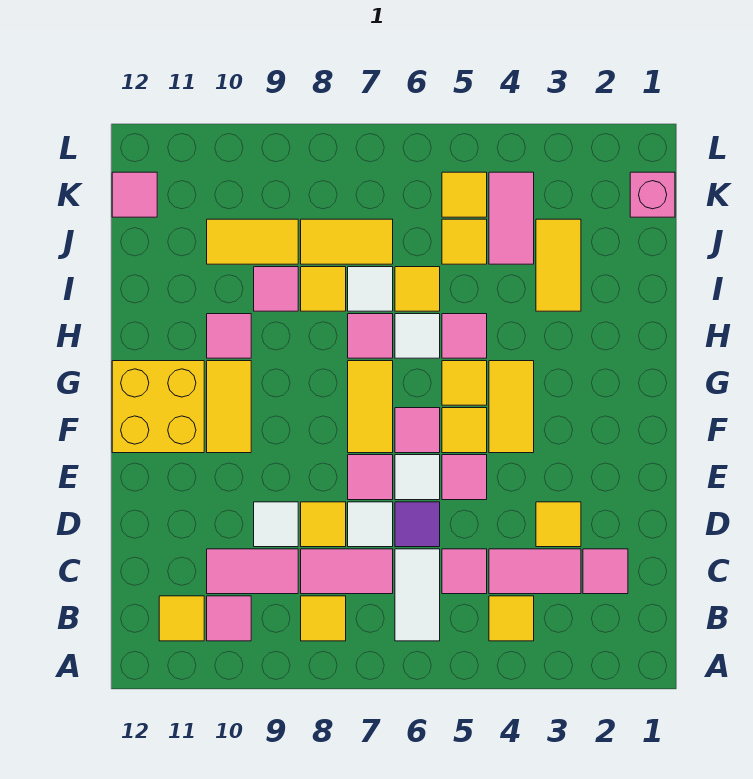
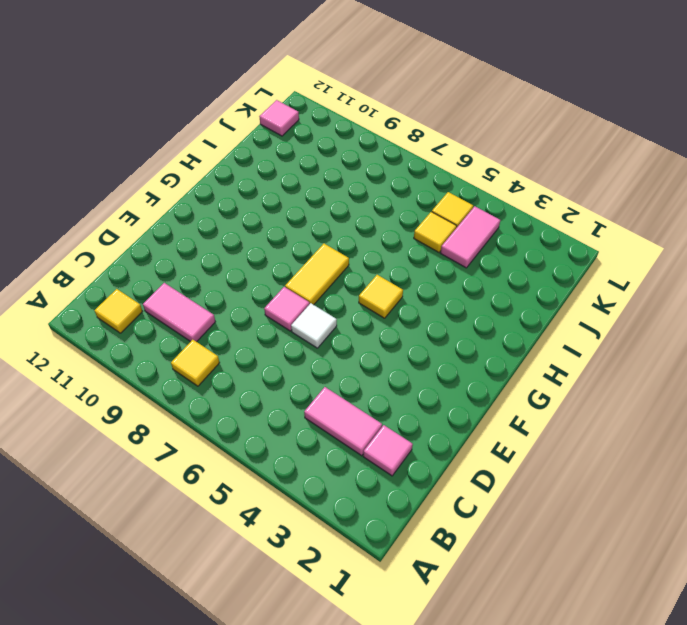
none -> yellow tile B4 level 1
none -> white tile B6:C6 level 1
none -> pink tile B10 level 1
none -> pink tile C5 level 1

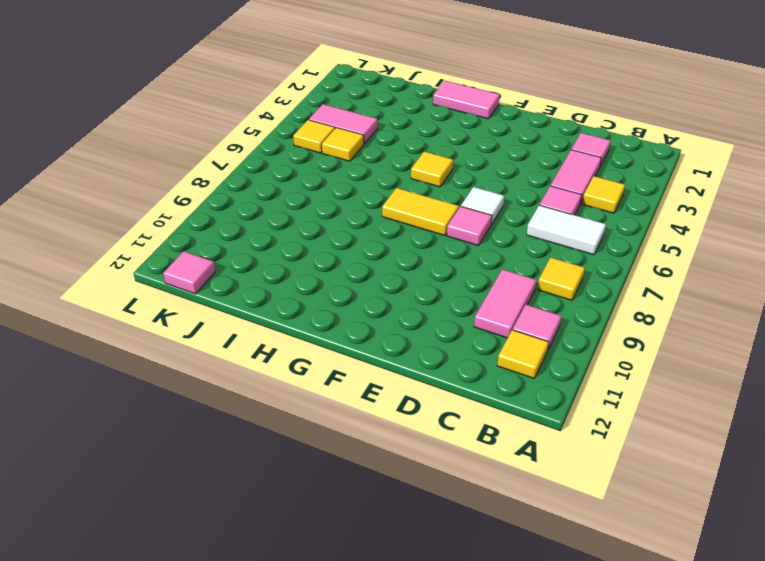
pink tile G1:H1 level 1 -> pink tile C7:C8 level 1
none -> yellow tile D3 level 1
none -> purple tile D6 level 1
none -> white tile D7 level 1
none -> yellow tile D8 level 1

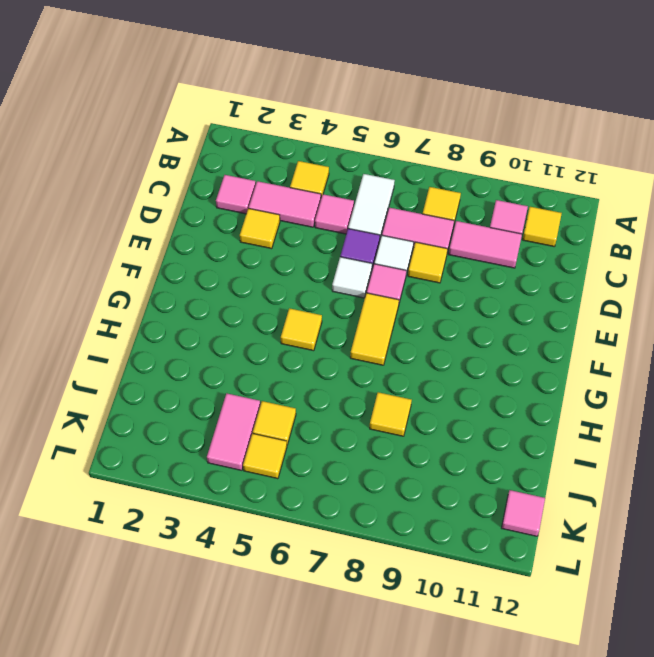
none -> white tile D9 level 1
none -> pink tile E5 level 1
none -> yellow tile F4:G4 level 1
none -> yellow tile F5 level 1

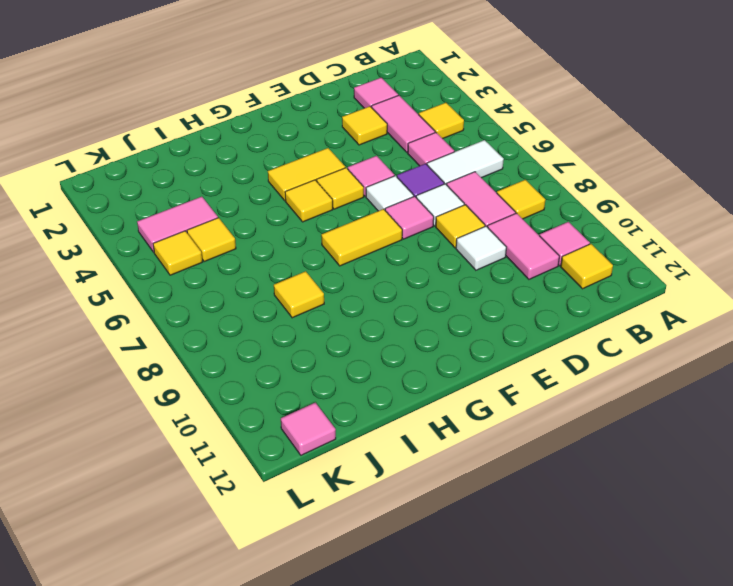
none -> pink tile F6 level 1
none -> yellow tile F10:G10 level 1
none -> yellow brick F11:G12 level 1
none -> pink tile H5 level 1

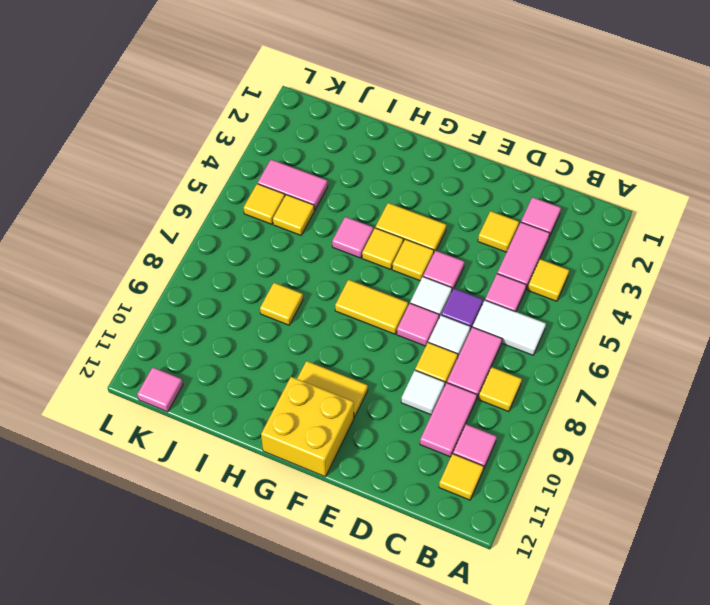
none -> pink tile F6 level 1
none -> white tile H6 level 1
none -> pink tile H7 level 1
none -> pink tile H10 level 1

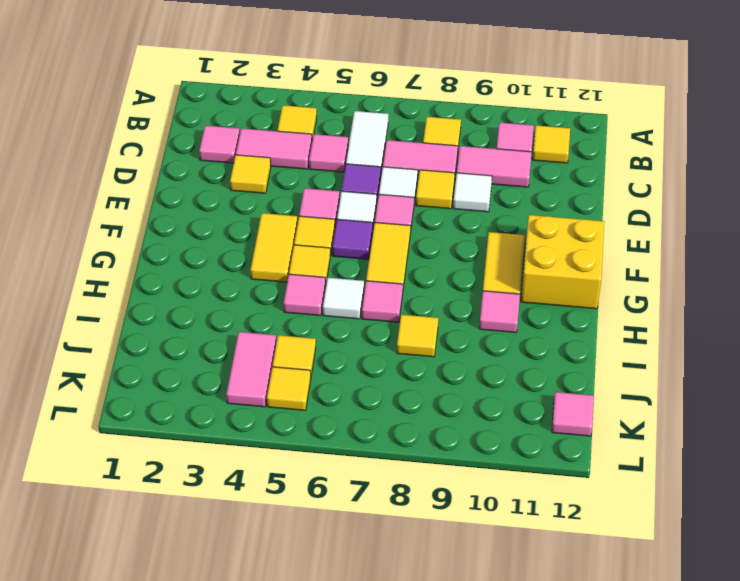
purple tile F6 level 1 -> pink tile F6 level 1
none -> yellow tile I3:J3 level 1
none -> yellow tile I6 level 1
none -> white tile I7 level 1
none -> pink tile I9 level 1

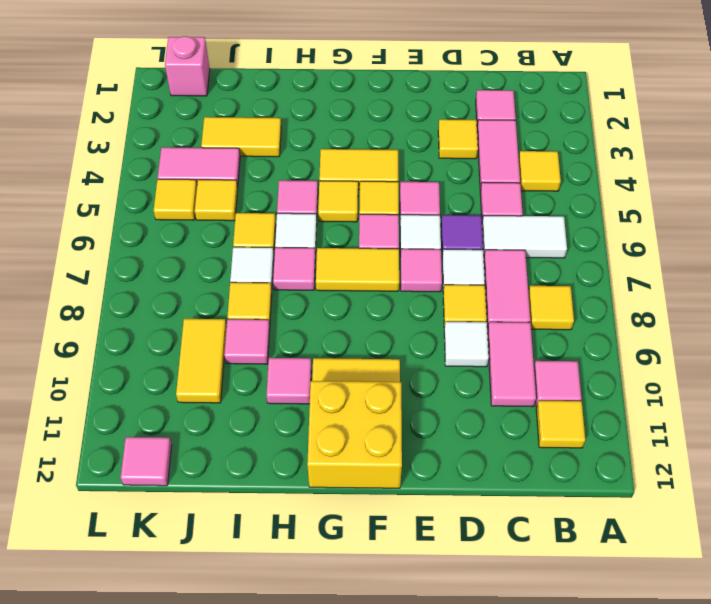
none -> yellow tile J7:J8 level 1

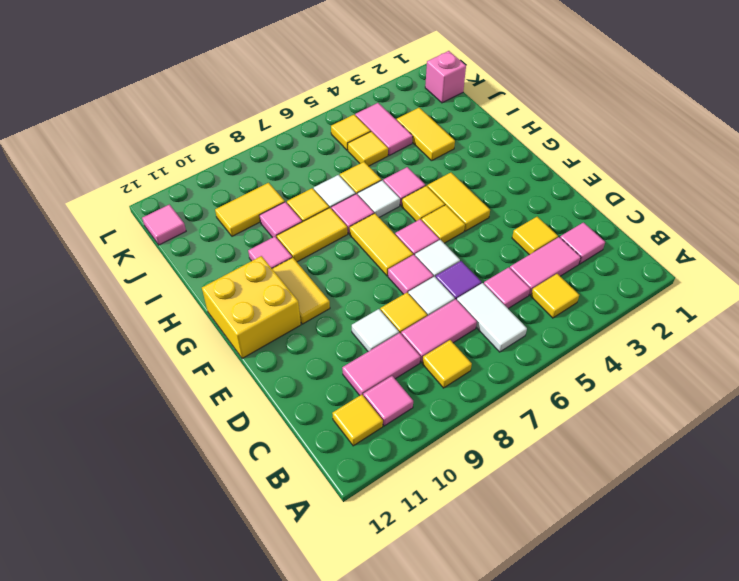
yellow tile H8:H9 level 1 -> yellow tile J7:J8 level 1
none -> pink tile E5 level 1

